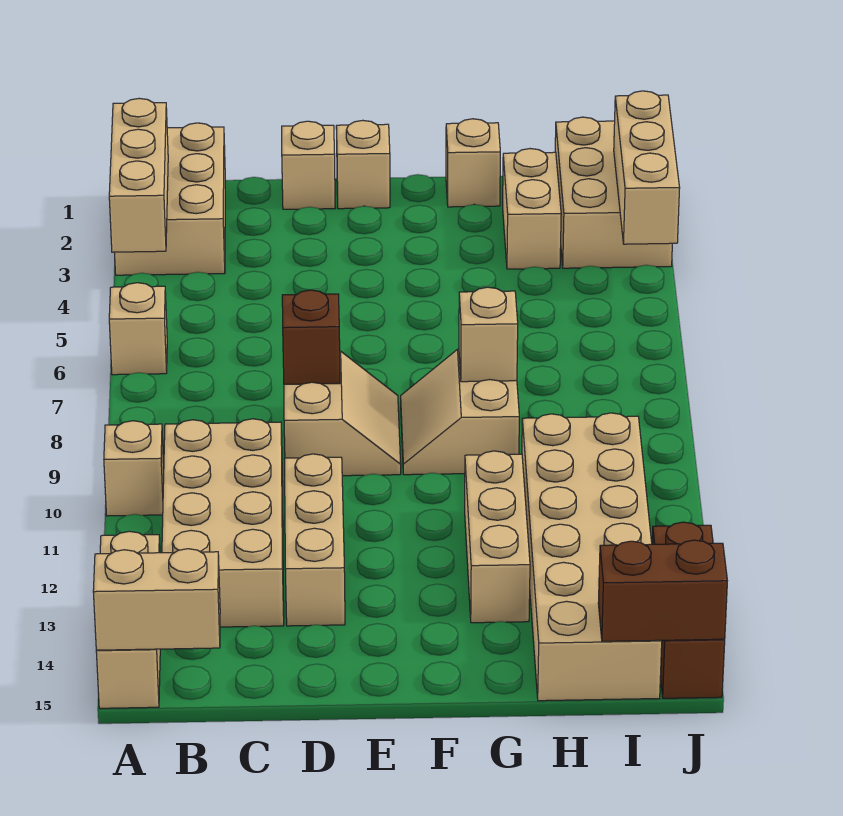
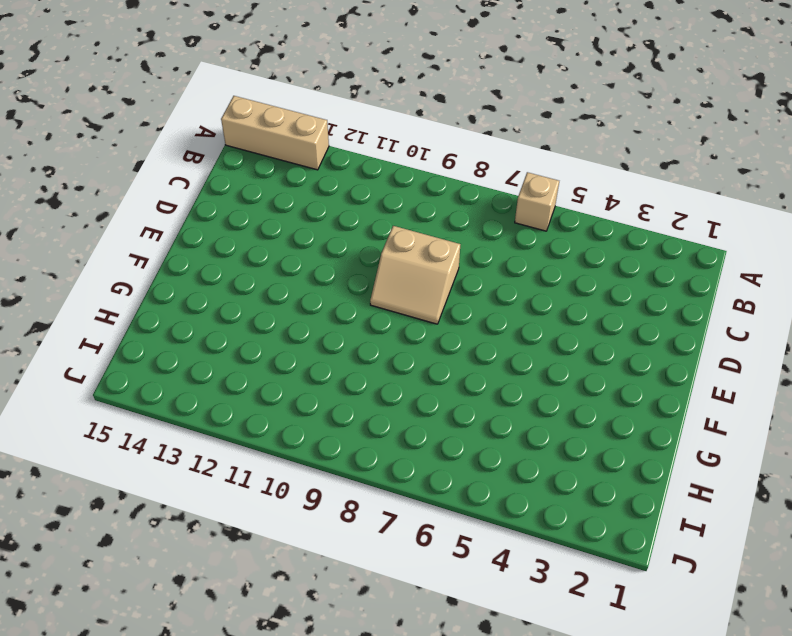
none -> tan brick A1:B3 level 1
none -> tan brick A10 level 1
none -> tan brick B10:C13 level 1

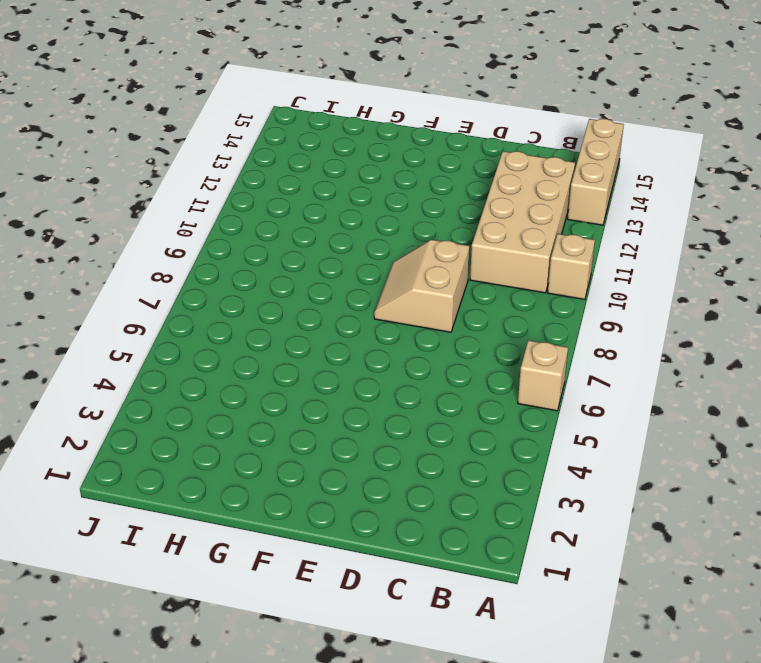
none -> tan brick A1:B3 level 1
none -> tan brick D1 level 1
none -> tan brick D11:D13 level 1

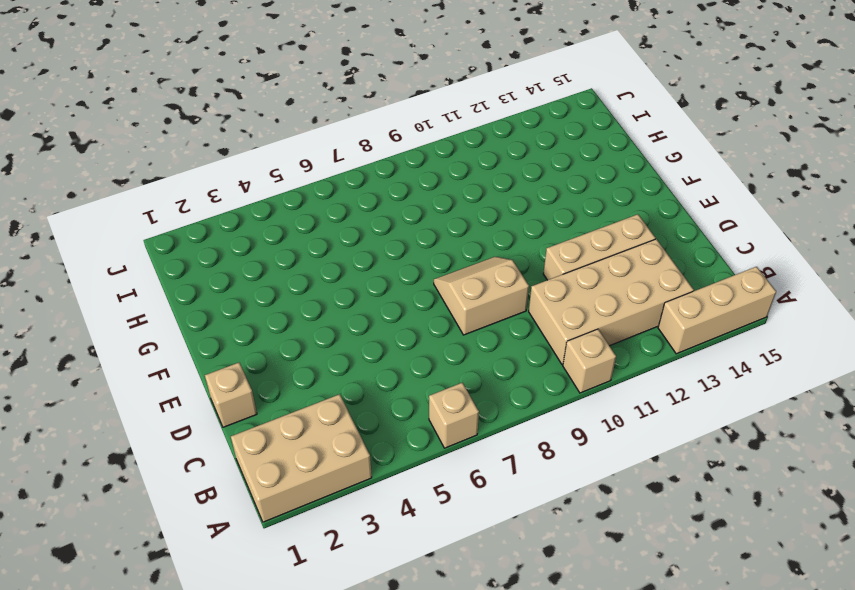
none -> tan brick E1 level 1
none -> tan slope F8:G9 level 1 top G
none -> tan brick G1 level 1

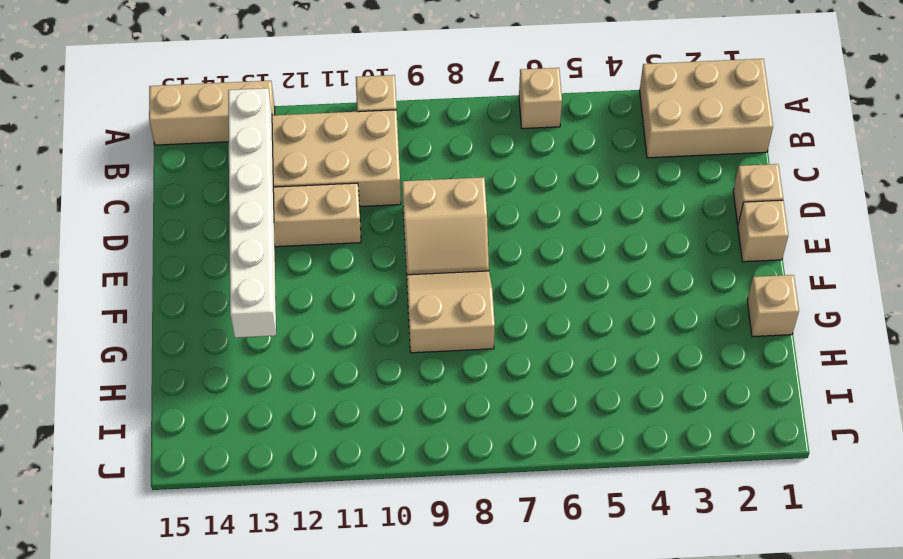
white brick B13:G13 level 2 -> none
none -> tan brick G11:G13 level 1
none -> tan brick H2:H3 level 1
none -> tan brick H10:I15 level 1

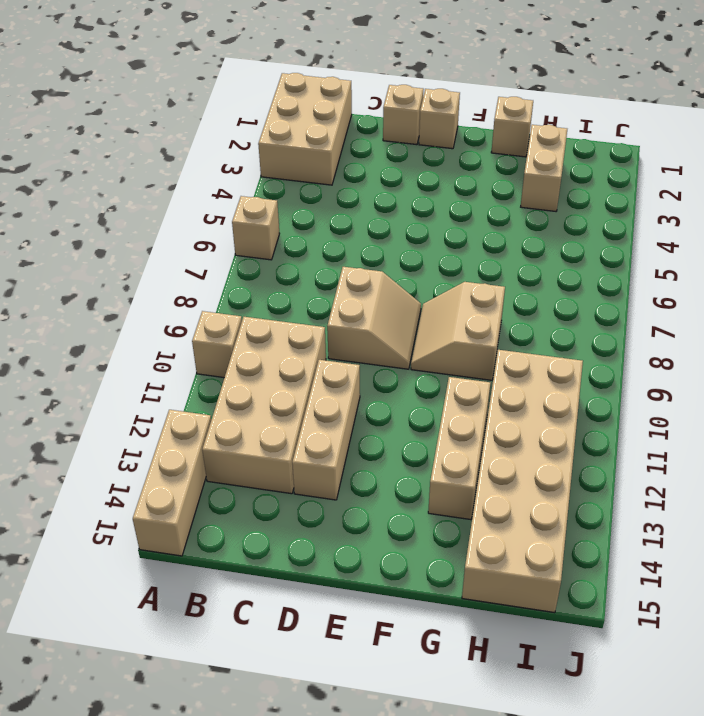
none -> tan brick I1:J3 level 1
none -> brown brick J13:J15 level 1
none -> tan brick A2:A4 level 2

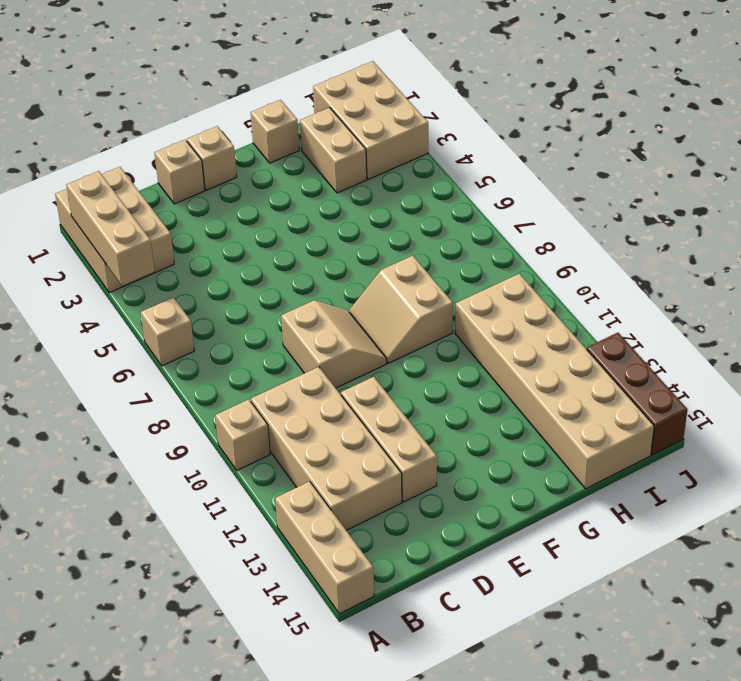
none -> tan brick G11:G13 level 1
none -> tan brick A15:B15 level 2
none -> brown brick D8 level 2

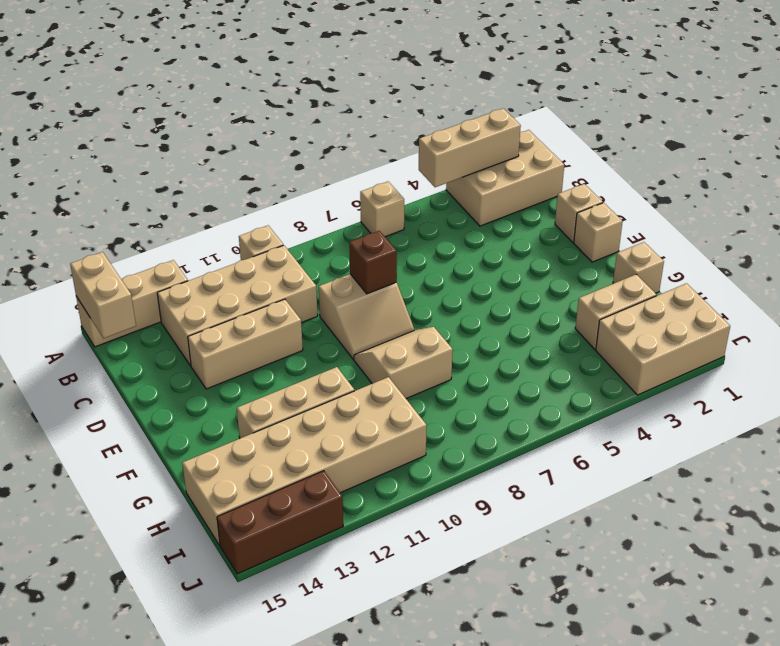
none -> tan brick G8 level 2
none -> brown brick I15:J15 level 2
none -> tan brick J2:J4 level 2

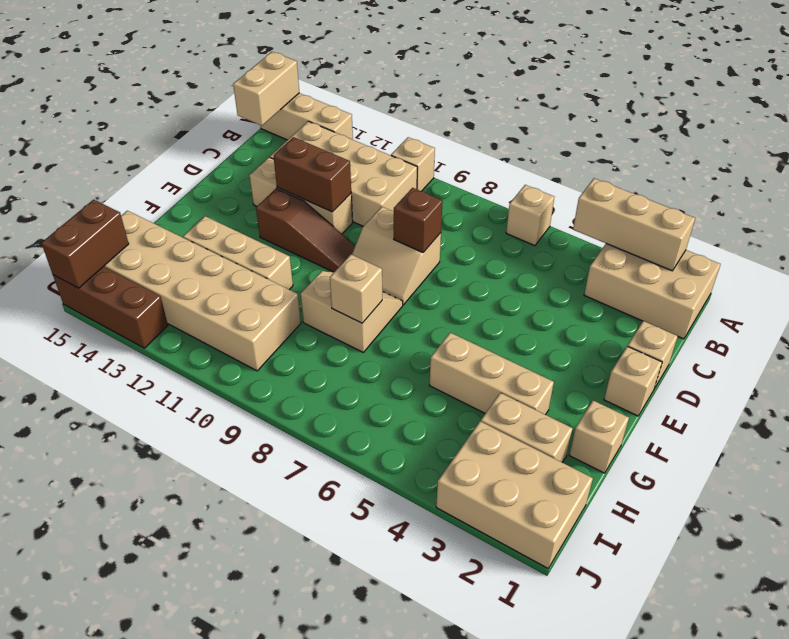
brown brick D11:D12 level 2 -> none
brown slope E10:E12 level 1 top 12 -> none
tan brick G3:G5 level 1 -> tan brick J2:J4 level 2

